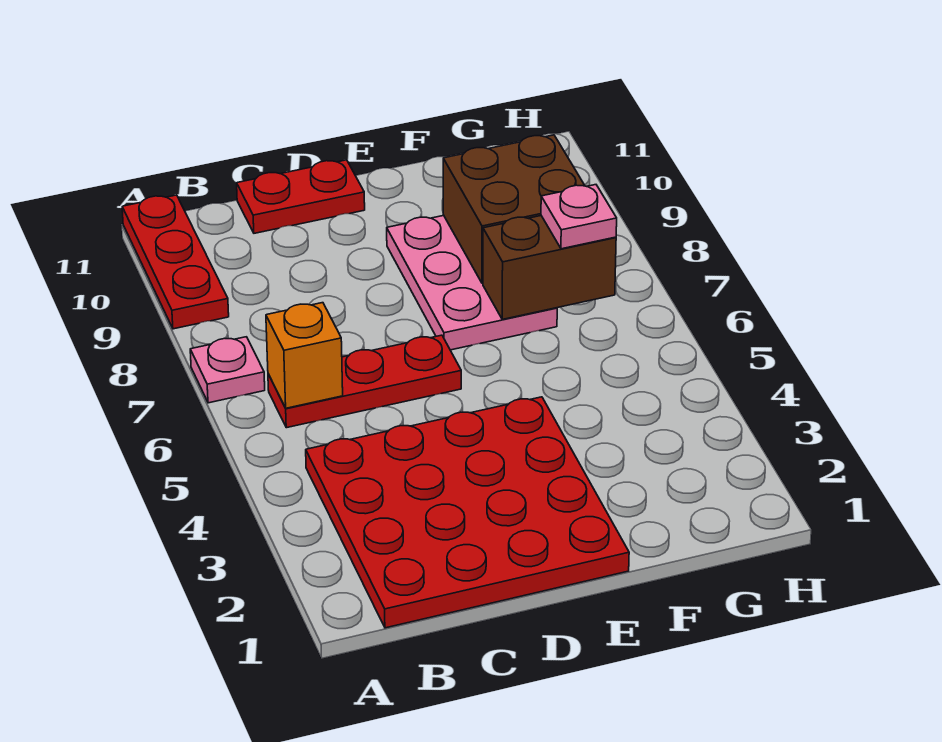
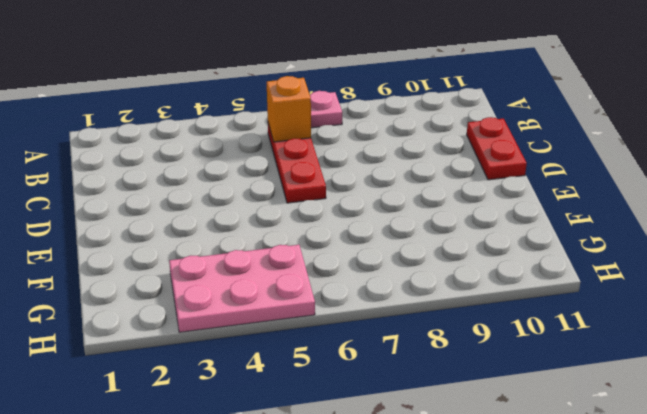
pink plate G3:H5 level 1 -> pink plate E7:F9 level 1
none -> red plate A9:A11 level 1
none -> red plate B1:E4 level 1

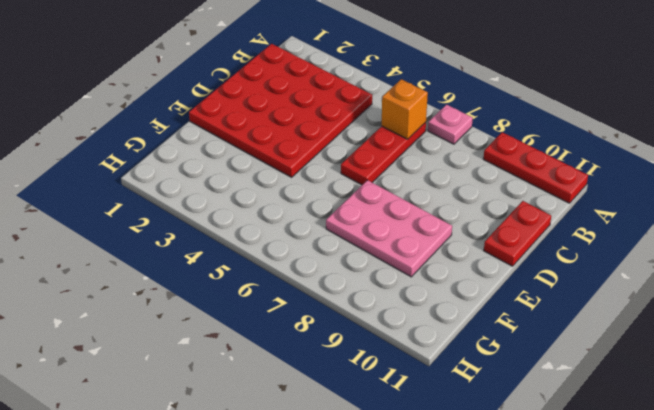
none -> brown brick F7:G7 level 2
none -> brown brick F8:G9 level 2

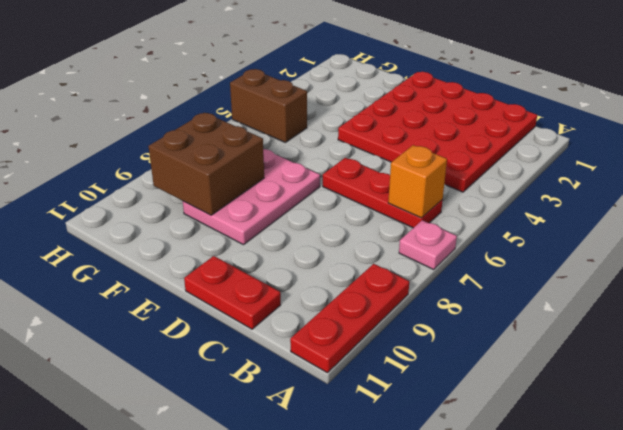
brown brick G5:H5 level 1 -> brown brick F7:G7 level 2
none -> pink plate G7 level 3

